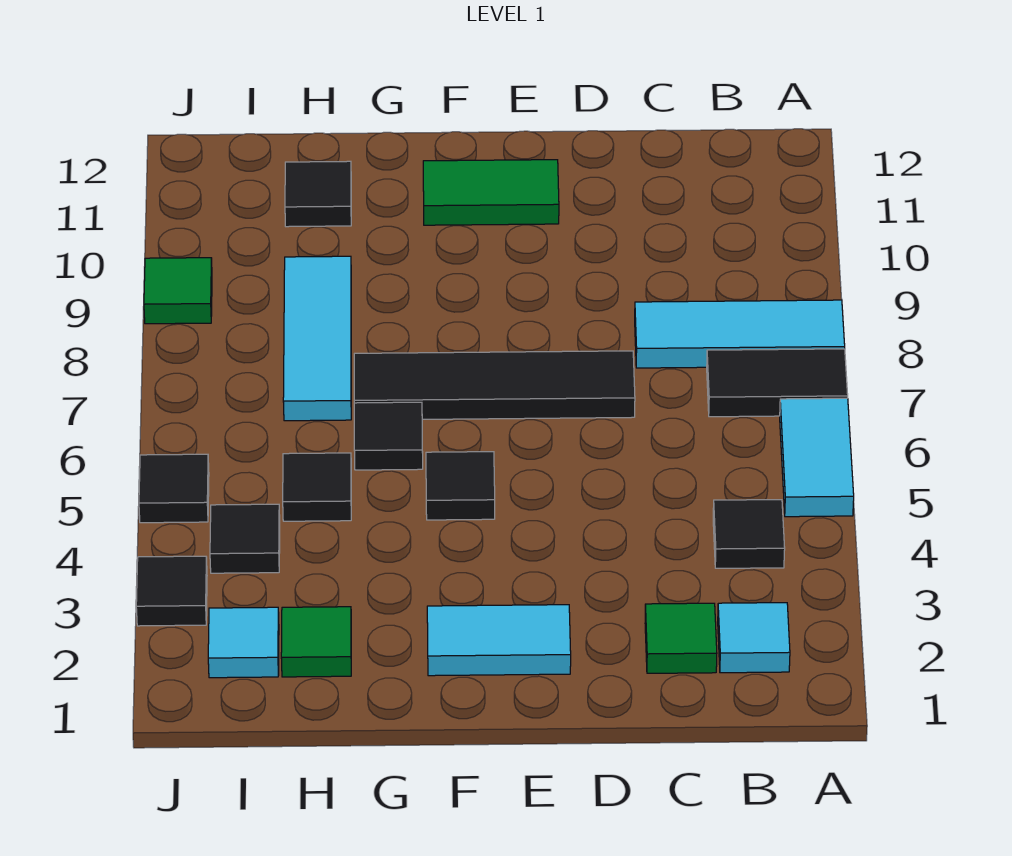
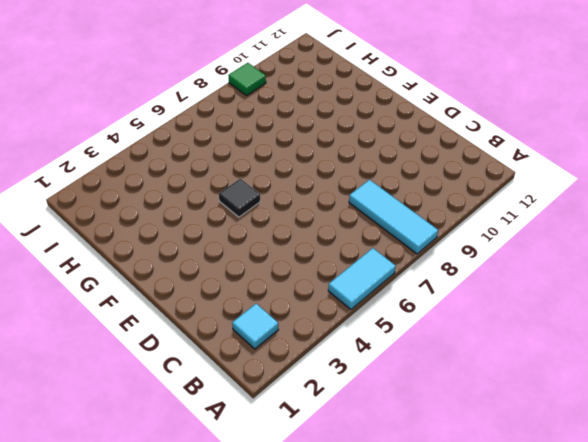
none -> black tile A7:B7 level 1
none -> black tile B4 level 1
none -> green tile C2 level 1

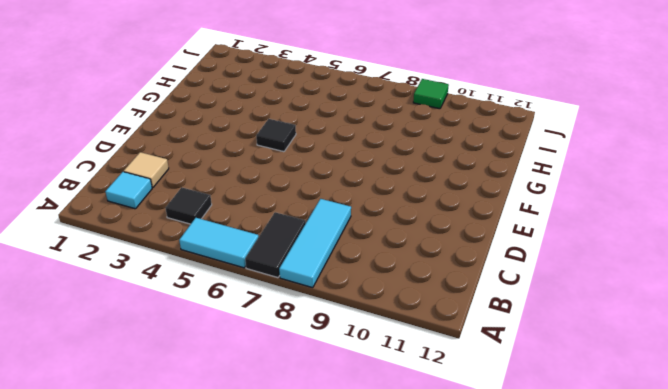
tan tile C2 level 1 -> green tile C2 level 1
none -> black tile D7:G7 level 1
none -> cyan tile E2:F2 level 1
none -> green tile E11:F11 level 1

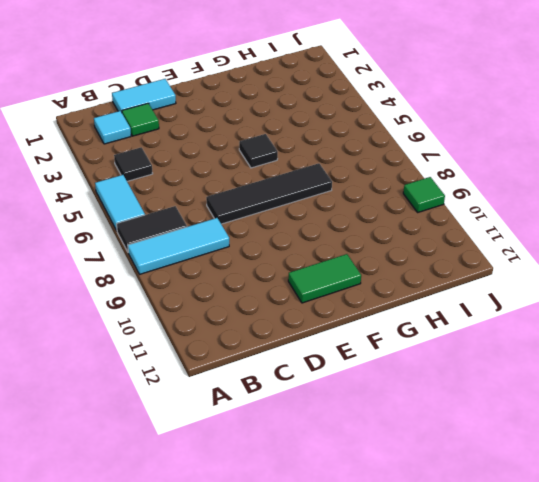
cyan tile C1:D1 level 1 -> cyan tile E2:F2 level 1
none -> black tile G6 level 1
none -> green tile H2 level 1
none -> black tile H5 level 1

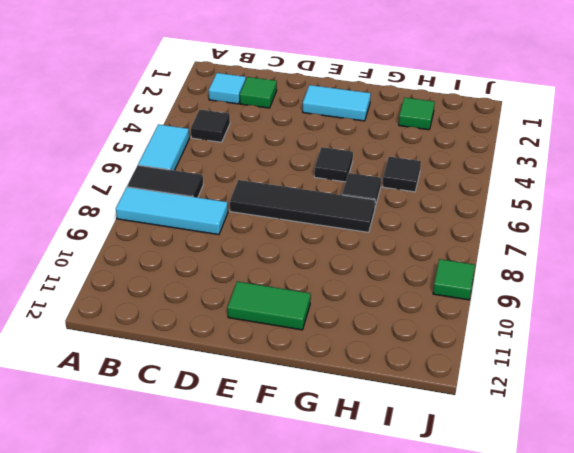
none -> cyan tile H7:H9 level 1
none -> black tile H11 level 1
none -> cyan tile I2 level 1

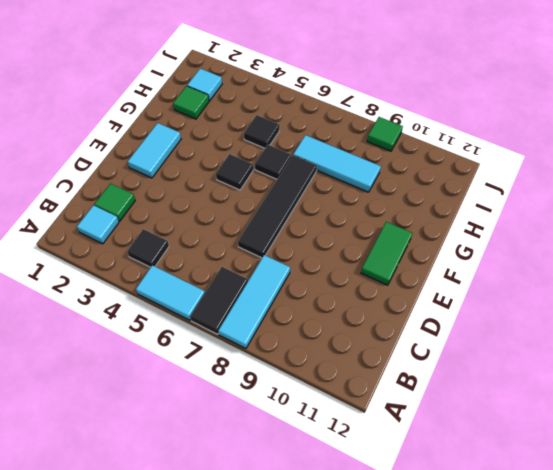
none -> black tile H11 level 1
none -> black tile I4 level 1
none -> black tile J3 level 1

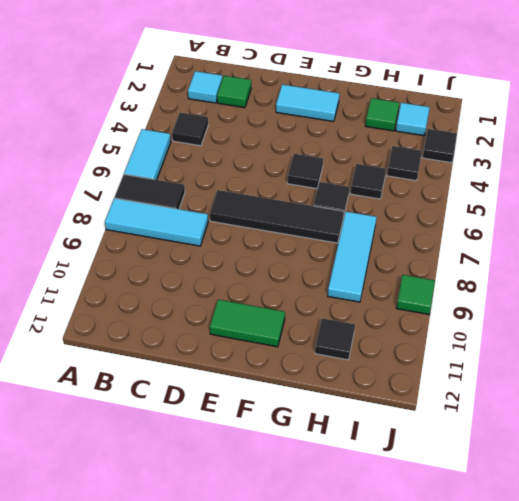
none -> black tile J5 level 1

